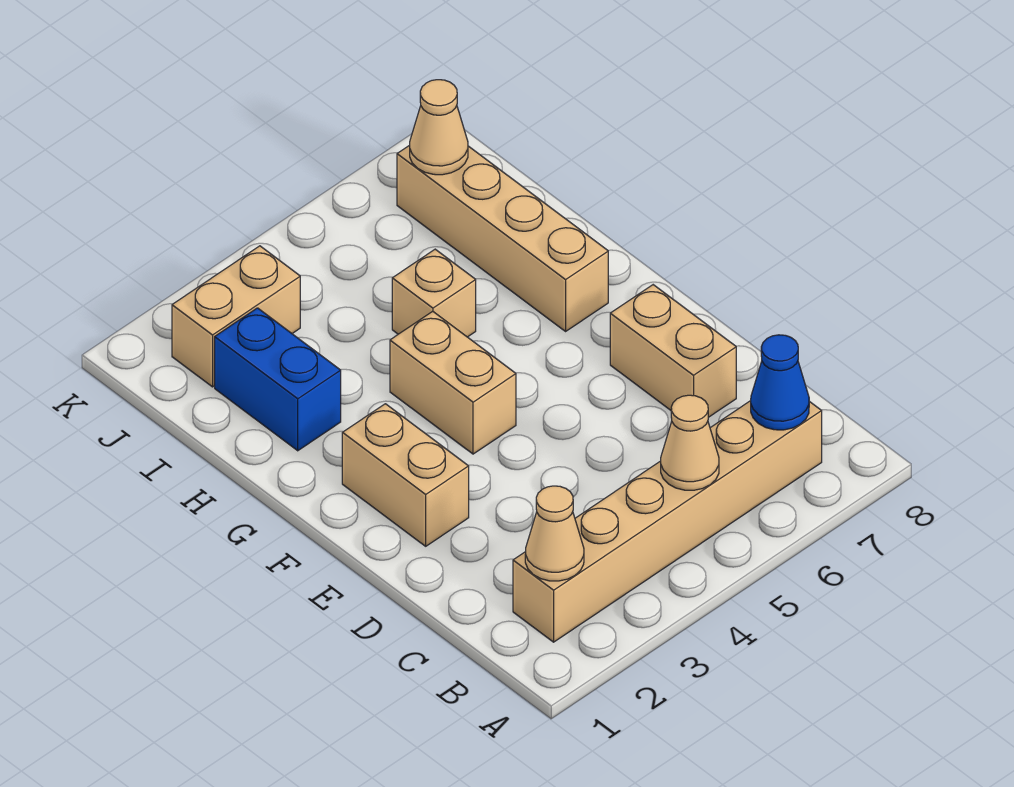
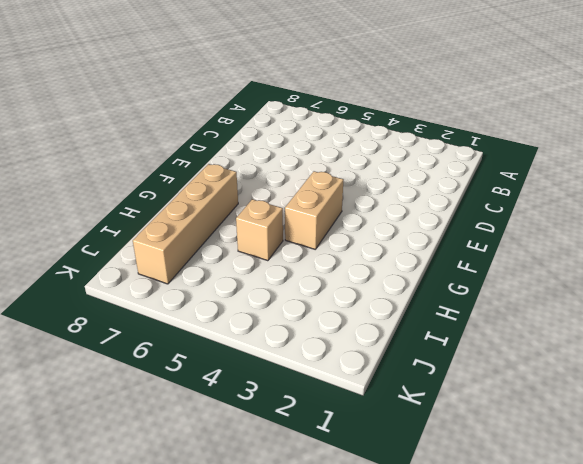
none -> tan brick B2:B7 level 1
none -> tan brick D7:E7 level 1
none -> tan brick E2:F2 level 1

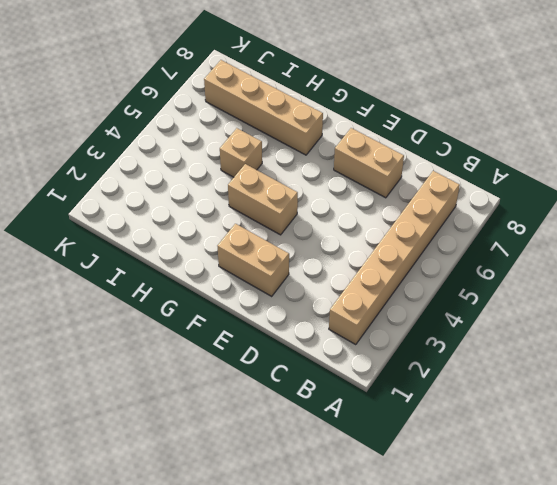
none -> blue brick H2:I2 level 1
none -> tan brick J2:J3 level 1
none -> tan cone B2 level 2

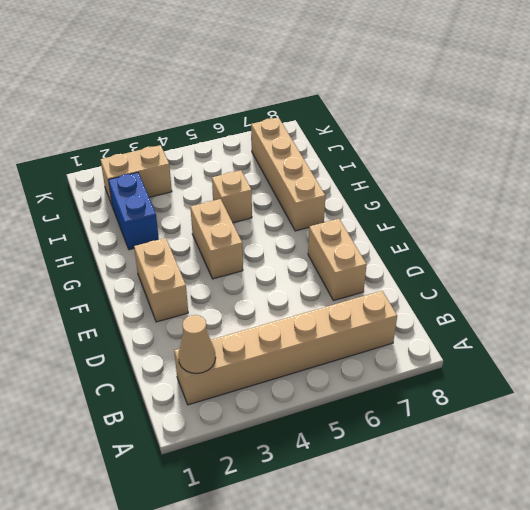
none -> tan cone B5 level 2
none -> blue cone B7 level 2
none -> tan cone J7 level 2

